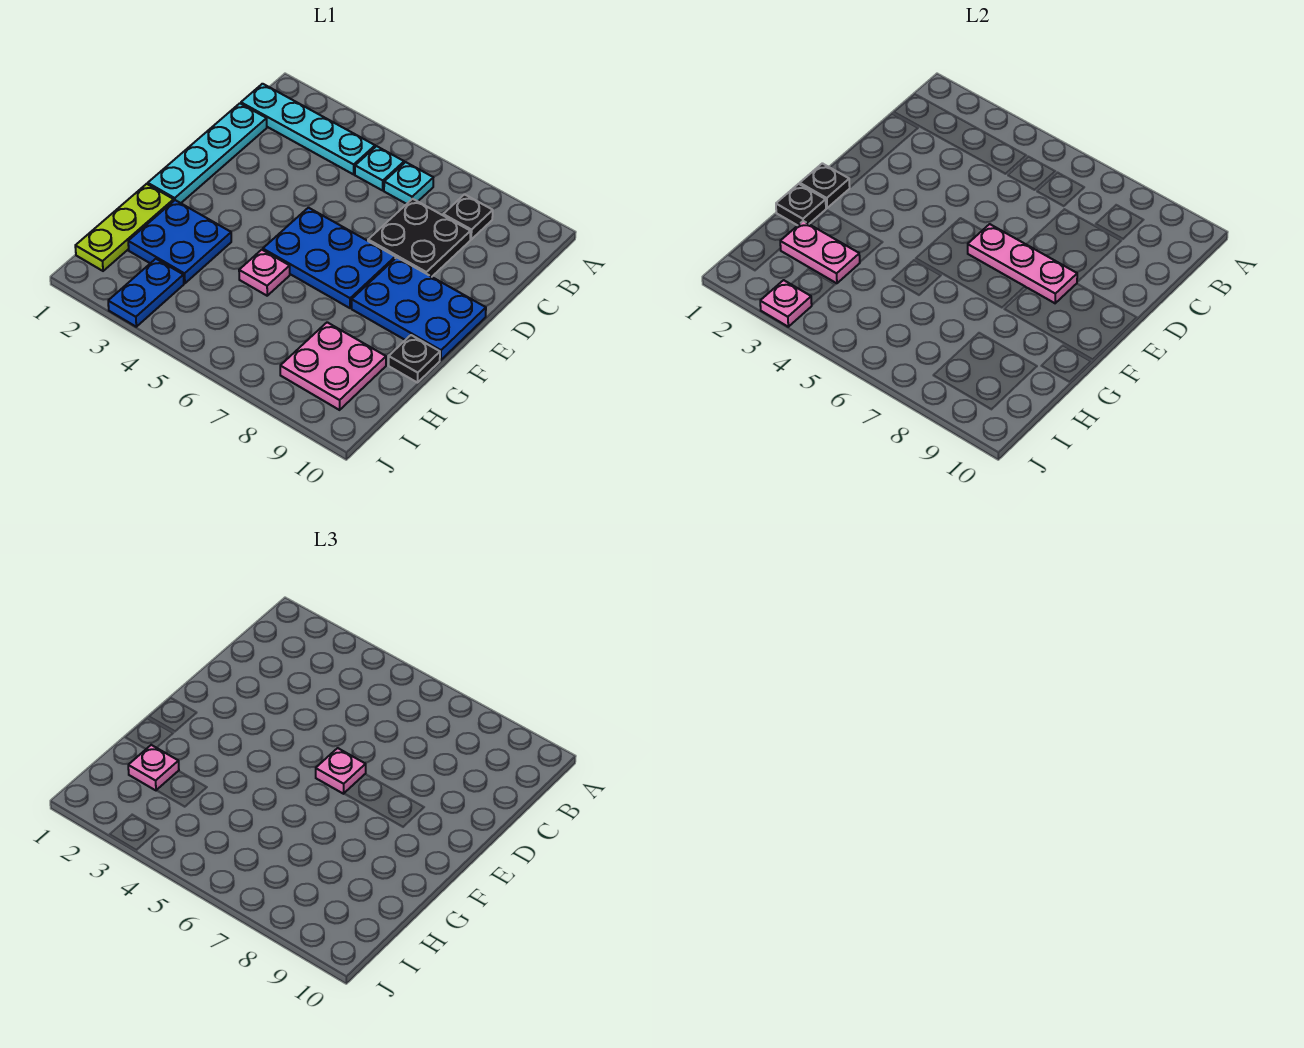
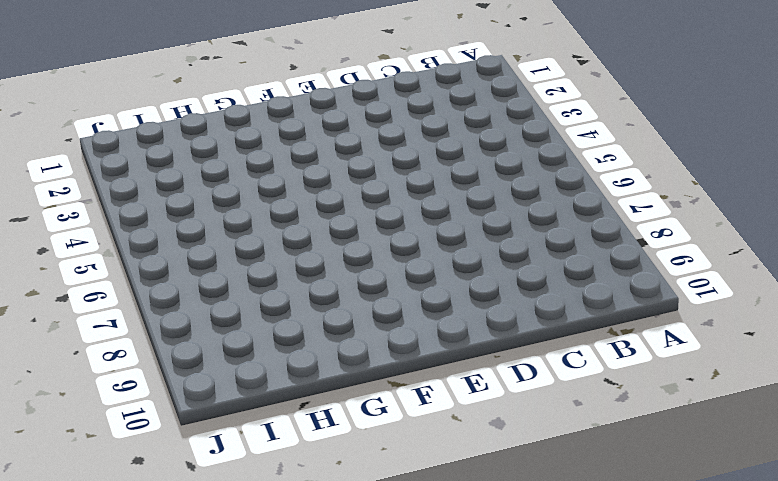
none -> cyan plate B1:B4 level 1
none -> cyan plate B5 level 1
none -> cyan plate B6 level 1

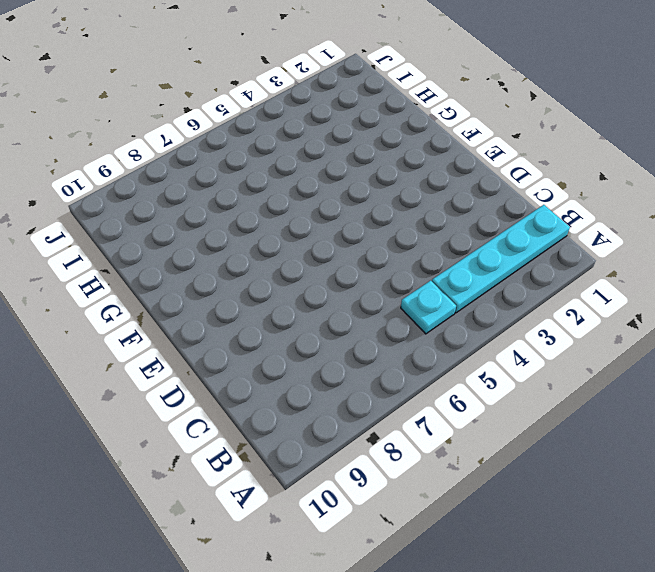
none -> cyan plate B6 level 1
none -> black plate B8 level 1
none -> cyan plate C1:F1 level 1

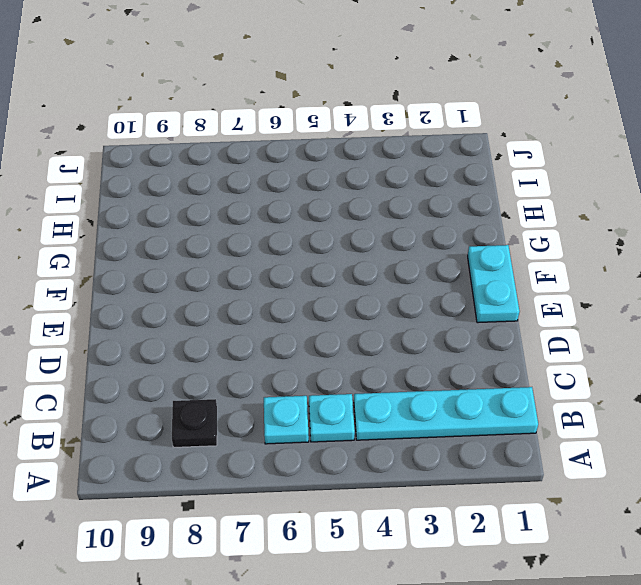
cyan plate E1:F1 level 1 -> cyan plate C1:F1 level 1
none -> black plate C7:D8 level 1
none -> blue plate E5:F7 level 1
none -> blue plate E8:F10 level 1

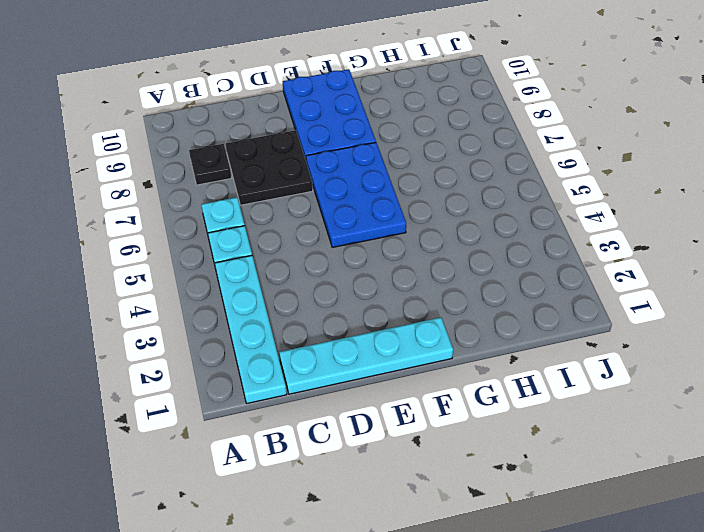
none -> lime plate G1:I1 level 1
none -> blue plate G2:H3 level 1
none -> pink plate G5 level 1

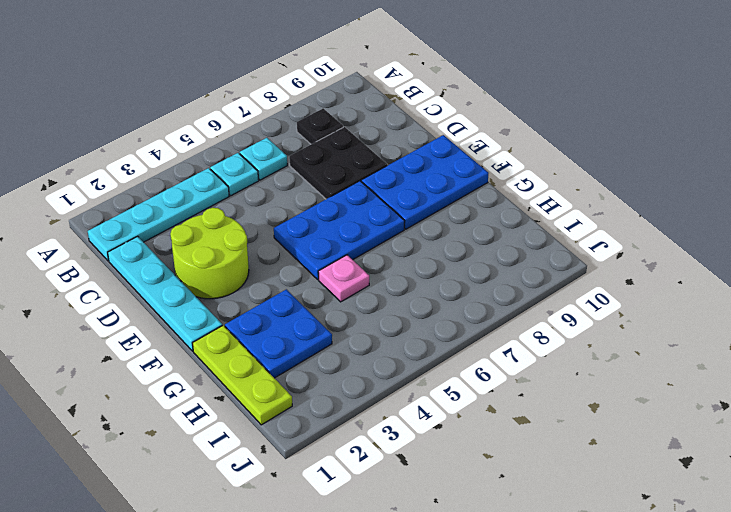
lime round brick D2:E3 level 1 -> none
none -> black plate G10 level 1
none -> pink plate H8:I9 level 1
none -> blue plate I3:J3 level 1

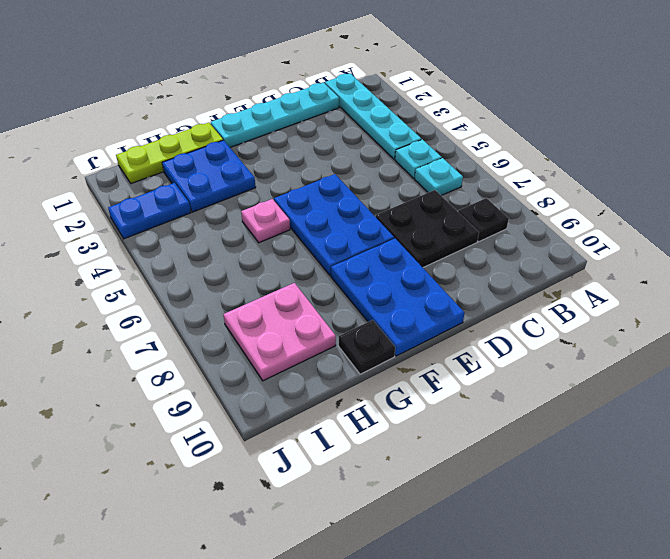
none -> pink plate E6:E8 level 2
none -> black plate F1 level 2
none -> black plate G1 level 2

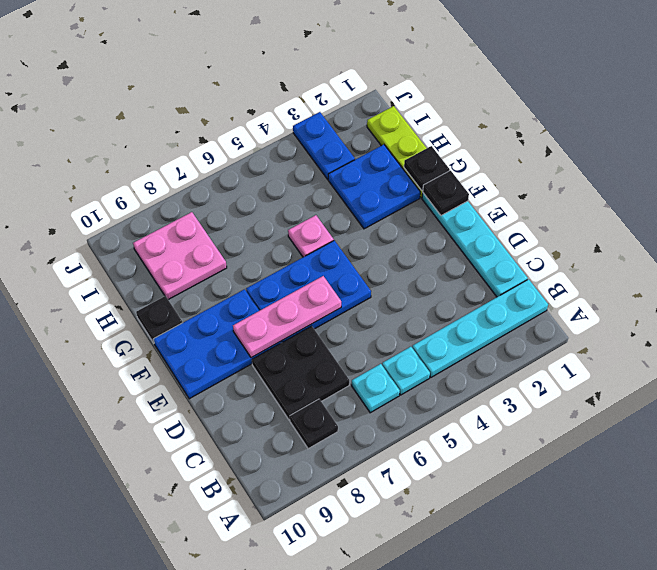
none -> pink plate H2:H3 level 2
none -> pink plate J3 level 2
none -> pink plate E6 level 3

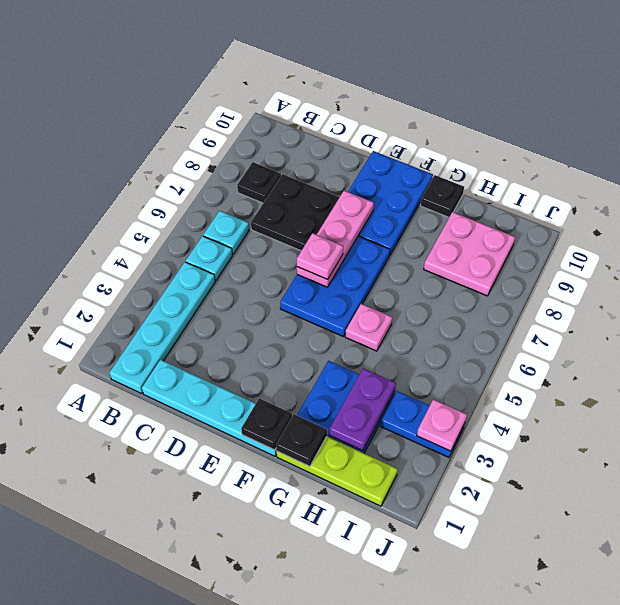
purple plate H2:H3 level 2 -> pink plate H2:H3 level 2
none -> pink plate H2 level 3

